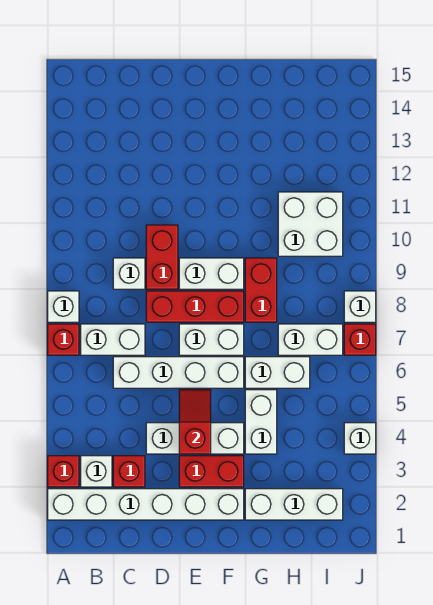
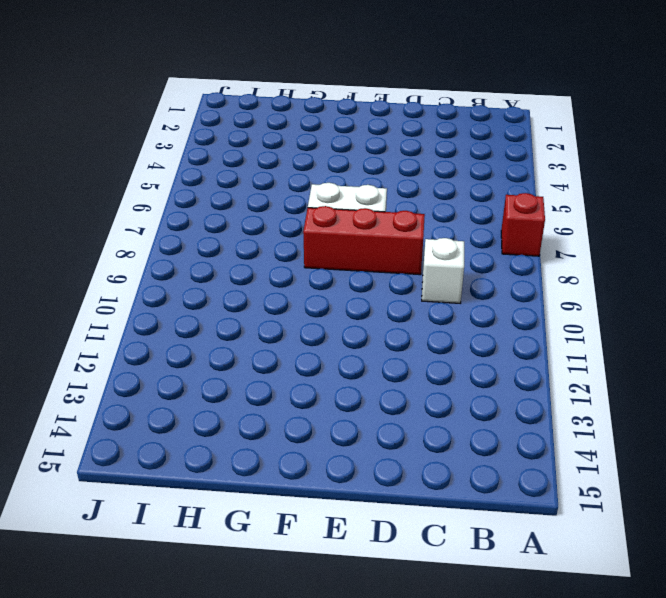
none -> white brick A2:F2 level 1
none -> red brick A3 level 1
none -> white brick A8 level 1

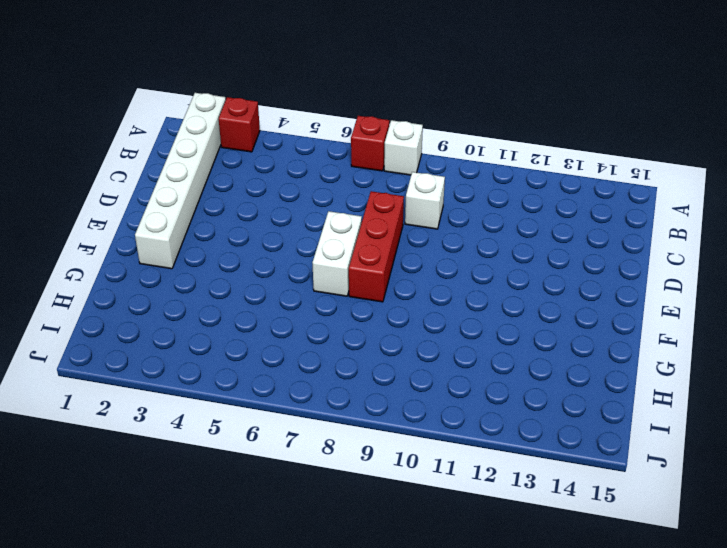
none -> white brick B3 level 1
none -> white brick B7:C7 level 1
none -> red brick C3 level 1

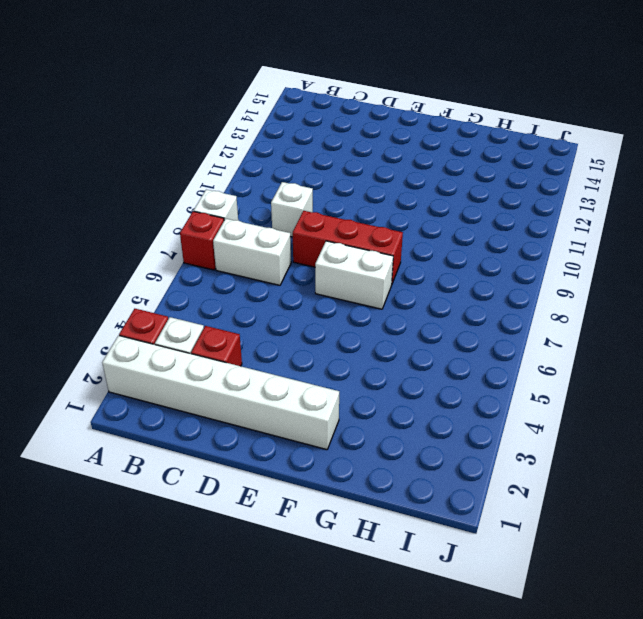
none -> white brick C6:F6 level 1
none -> white brick D4:F4 level 1
none -> red brick D9:D10 level 1

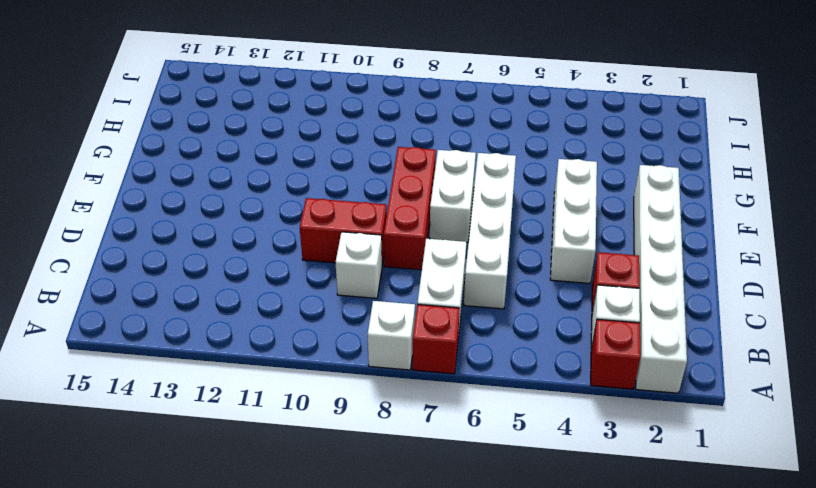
none -> red brick E3:F3 level 1
none -> white brick E9:F9 level 1
none -> white brick G2:I2 level 1

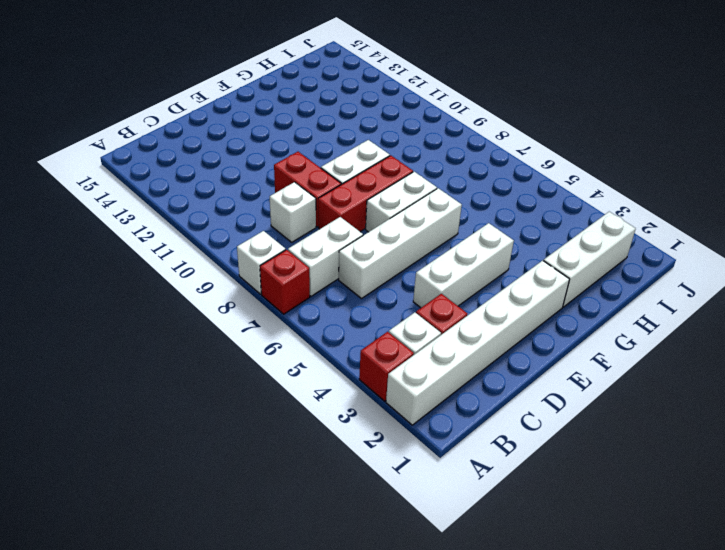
none -> red brick E3:F3 level 1
none -> white brick G4:G5 level 1
none -> white brick G6:H6 level 1

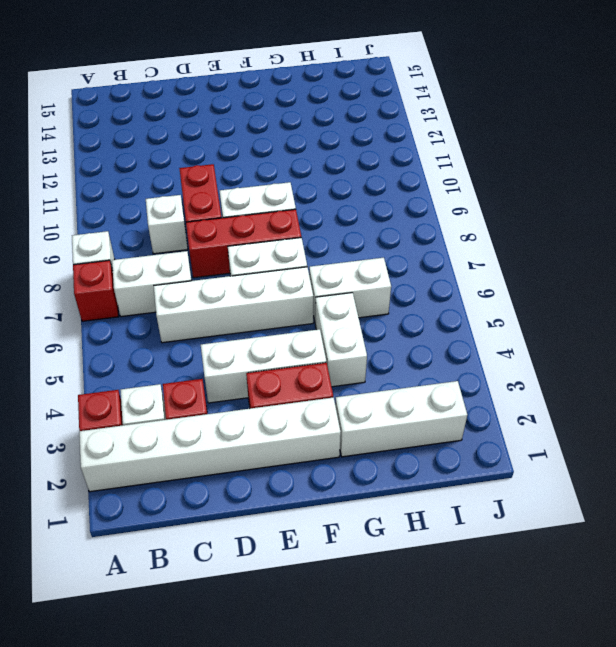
none -> red brick G8:G9 level 1
none -> white brick H7:I7 level 1
none -> white brick H10:I11 level 1

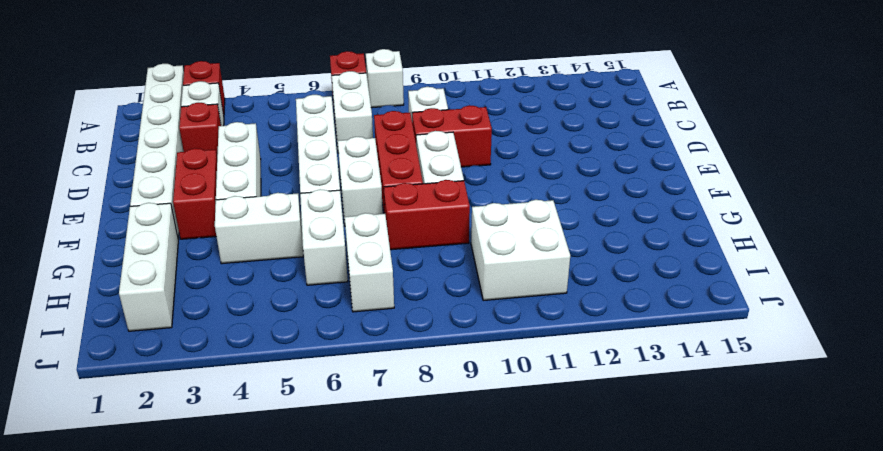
none -> white brick J4 level 1
none -> red brick J7 level 1
none -> white brick J8 level 1

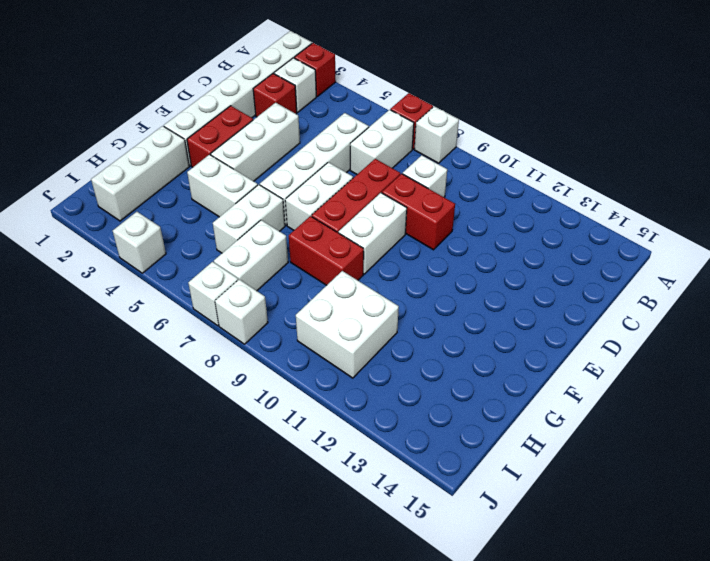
white brick J7 level 1 -> red brick J7 level 1
none -> red slope E4:E5 level 2 top 4

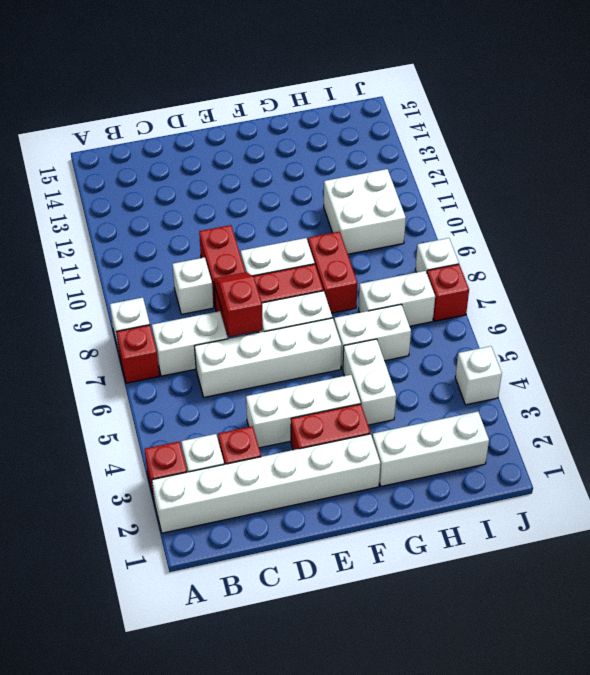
red slope D7:D8 level 2 top 7 -> red slope E4:E5 level 2 top 4

